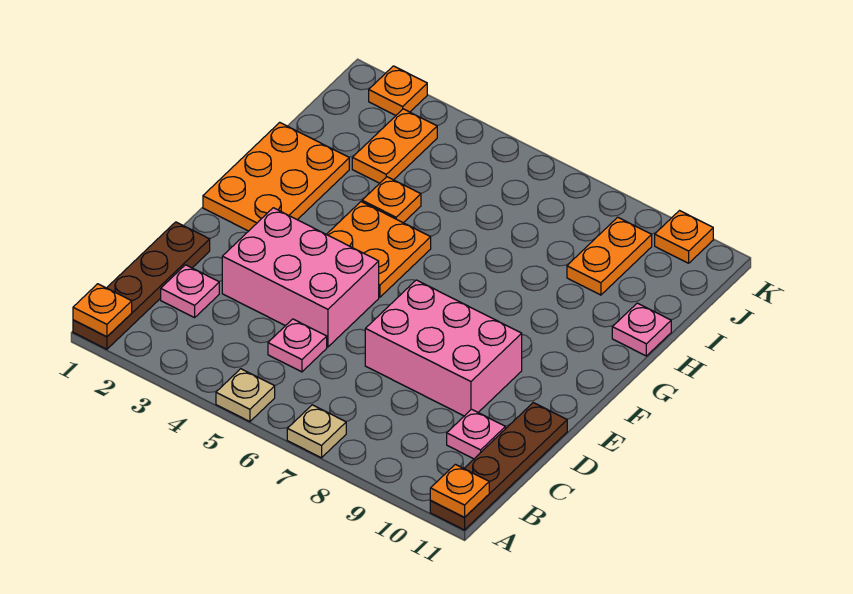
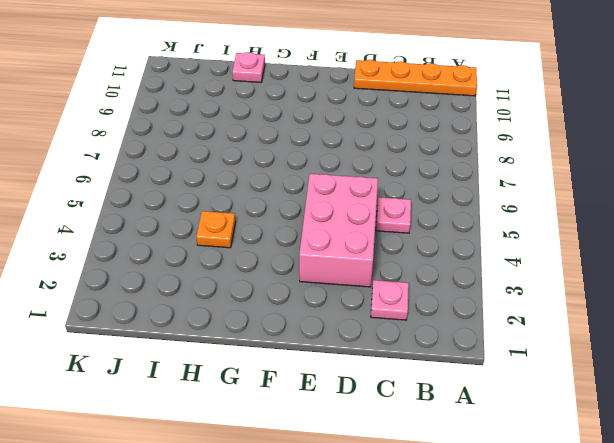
orange plate A11:D11 level 1 -> brown plate A11:D11 level 1
none -> brown plate A1:D1 level 1
none -> tan plate A5 level 1
none -> tan plate A7 level 1

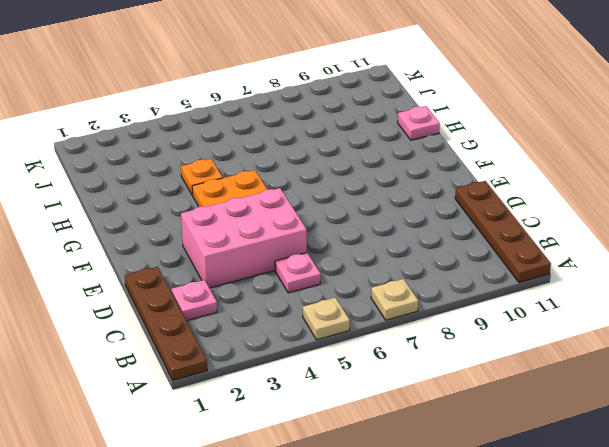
none -> pink plate C10 level 1
none -> pink brick D7:E9 level 1
none -> orange plate F1:H2 level 1

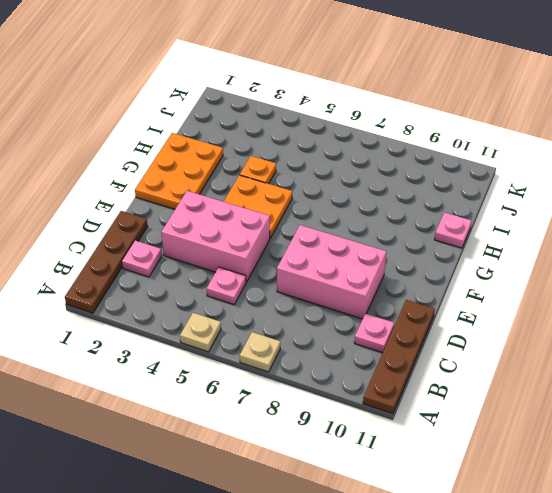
none -> orange plate I3:J3 level 1
none -> orange plate I9:J9 level 1
none -> orange plate K2 level 1

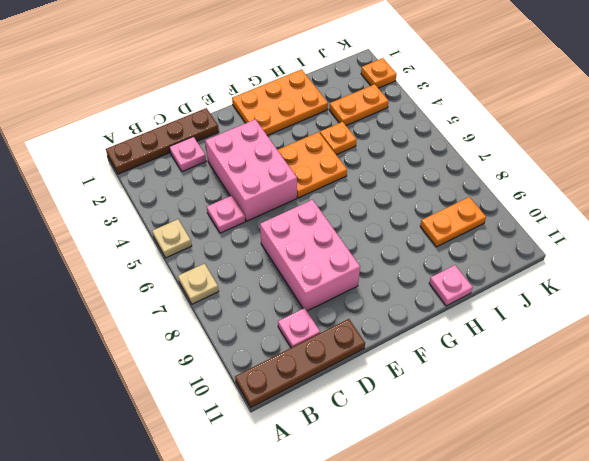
none -> orange plate K10 level 1
none -> orange plate A1 level 2
none -> orange plate A11 level 2

